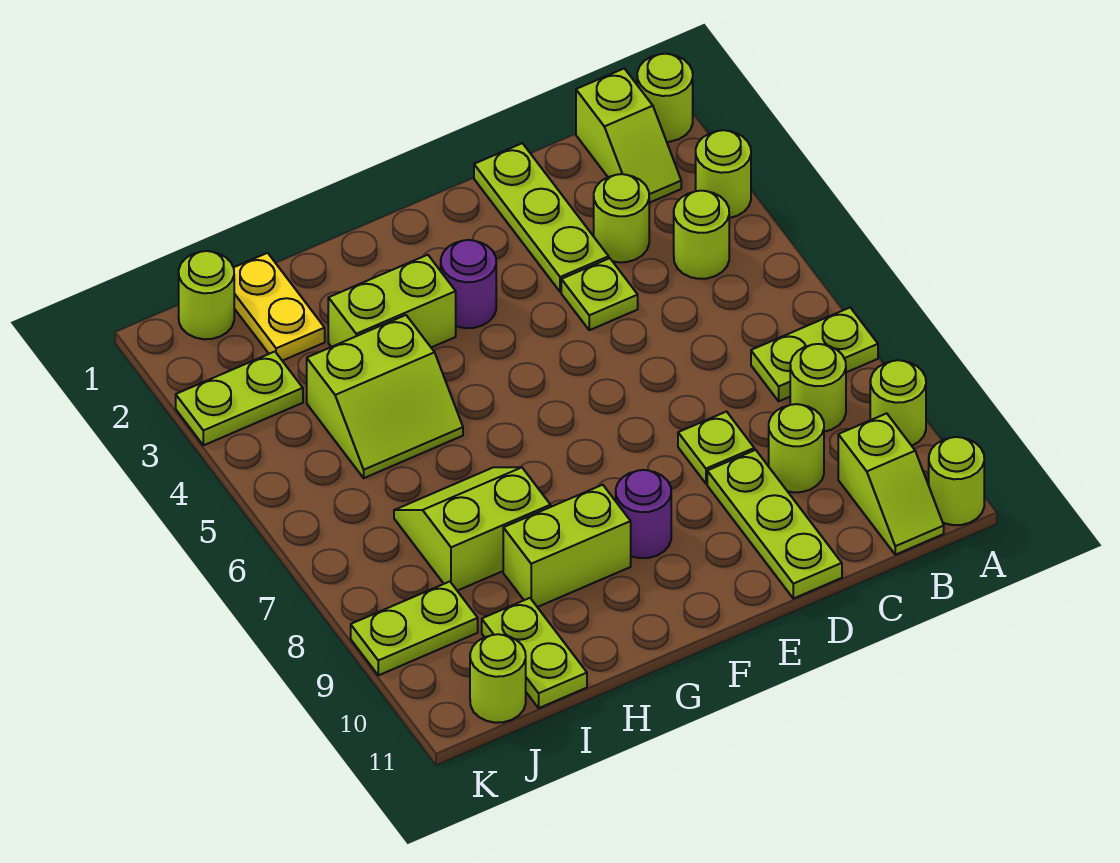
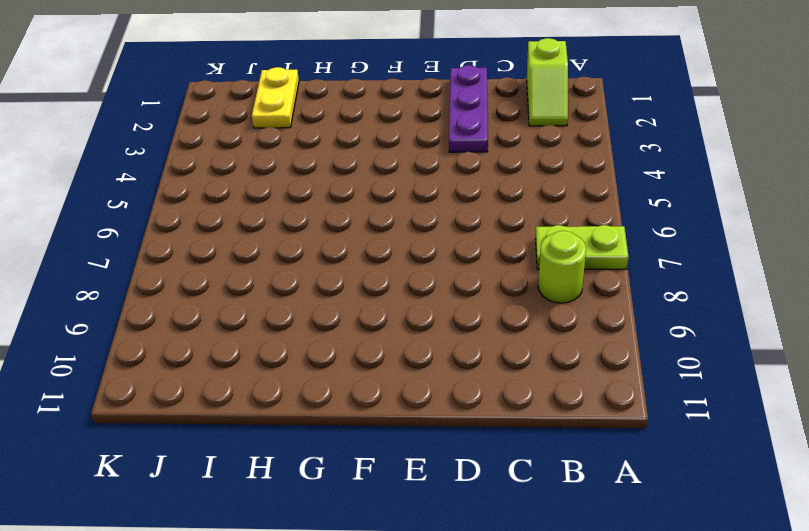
purple plate D1:D3 level 1 -> lime plate D1:D3 level 1
none -> lime round brick A1 level 1
none -> lime round brick A3 level 1
none -> lime round brick A9 level 1

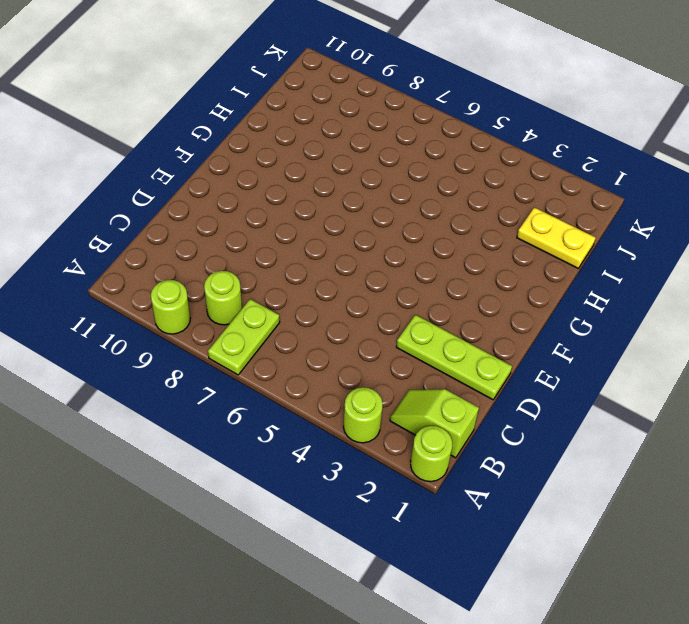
none -> lime round brick A11 level 1
none -> lime round brick B4 level 1
none -> lime slope B10:B11 level 1 top 10

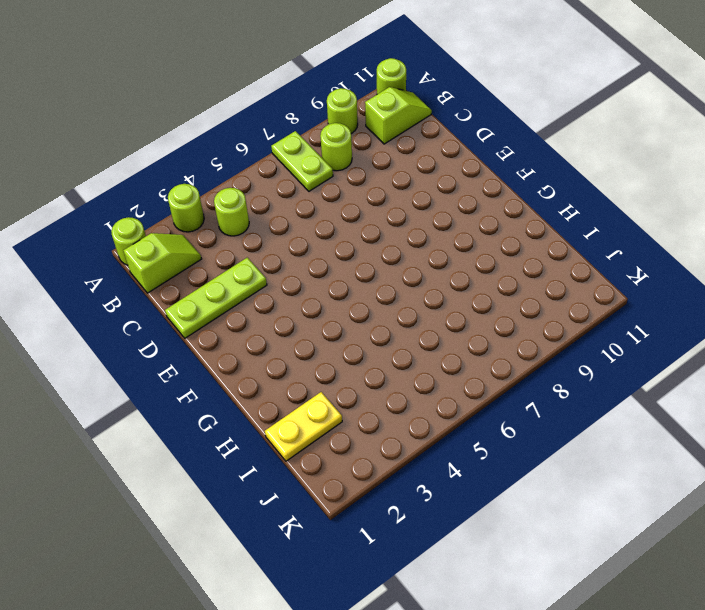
none -> lime round brick C3 level 1
none -> lime round brick C9 level 1
none -> lime plate D4 level 1

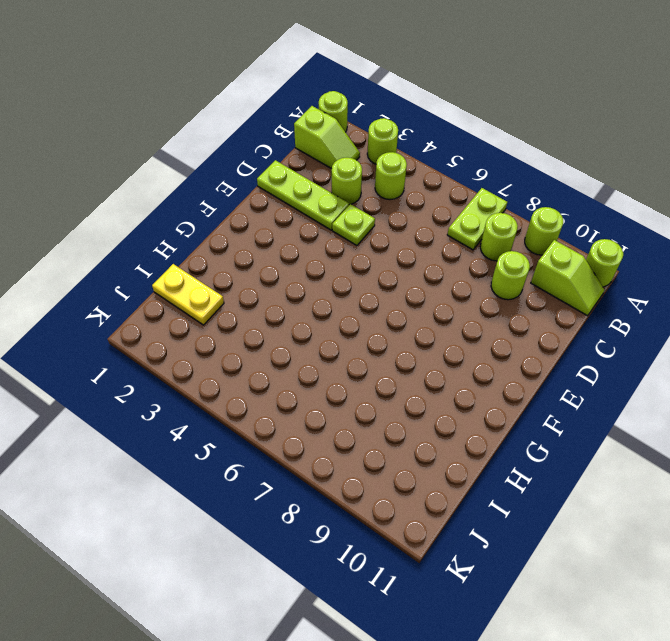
none -> lime plate D8 level 1
none -> lime plate D9:D11 level 1
none -> purple round brick F3 level 1

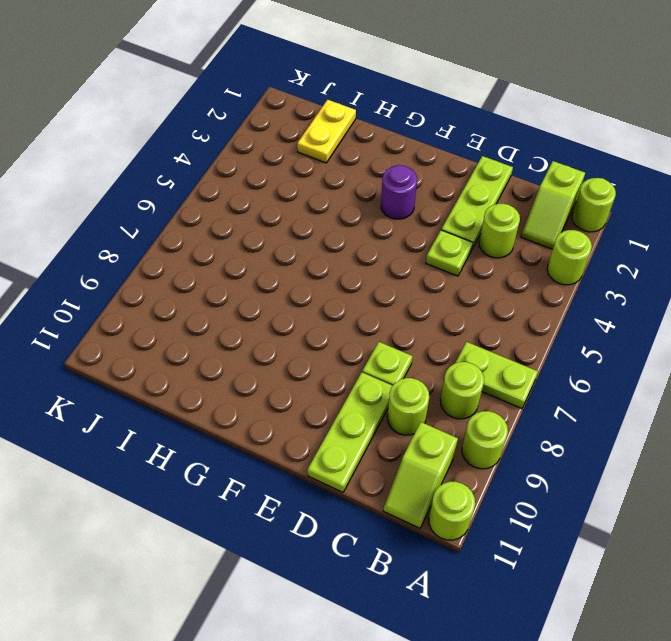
none -> lime round brick B4 level 1
none -> purple round brick F9 level 1
none -> lime brick G3:H3 level 1

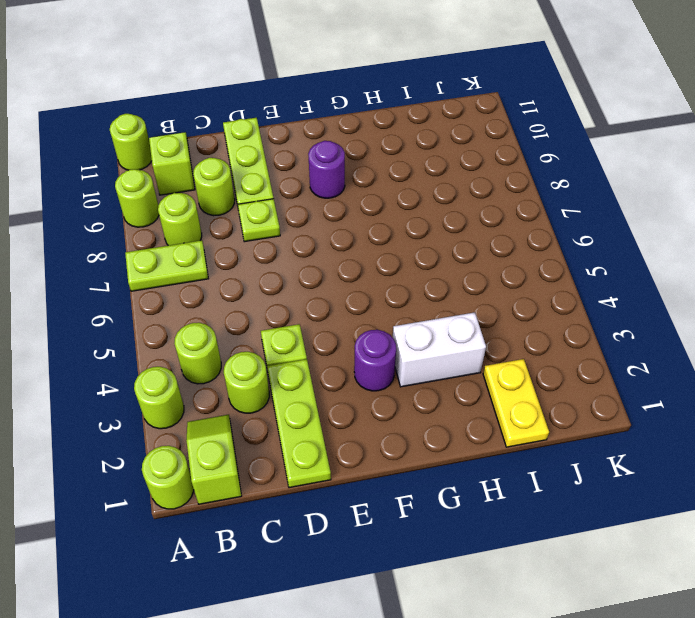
white brick G3:H3 level 1 -> lime brick G3:H3 level 1
none -> lime brick G9:H9 level 1
none -> lime slope H4:I5 level 1 top 4
none -> lime slope H7:I8 level 1 top 8

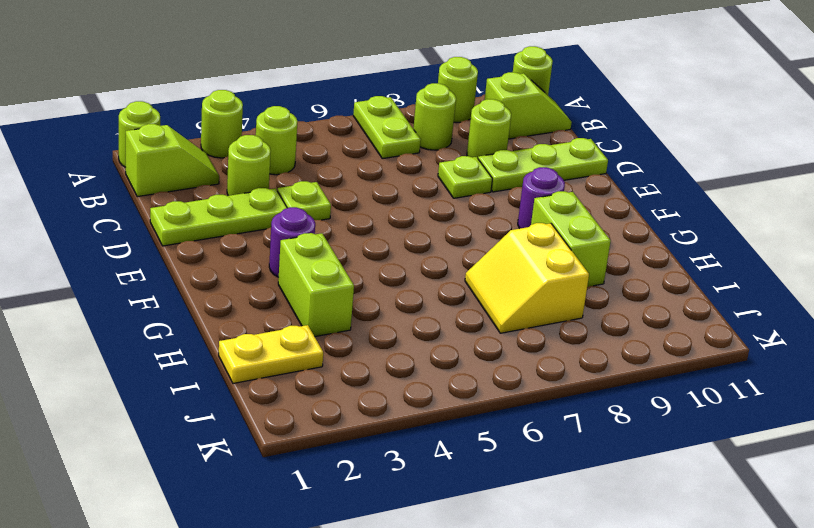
yellow slope H7:I8 level 1 top 8 -> lime slope H7:I8 level 1 top 8
none -> lime slope H4:I5 level 1 top 4
none -> lime plate I10:I11 level 1
none -> lime round brick J1 level 1

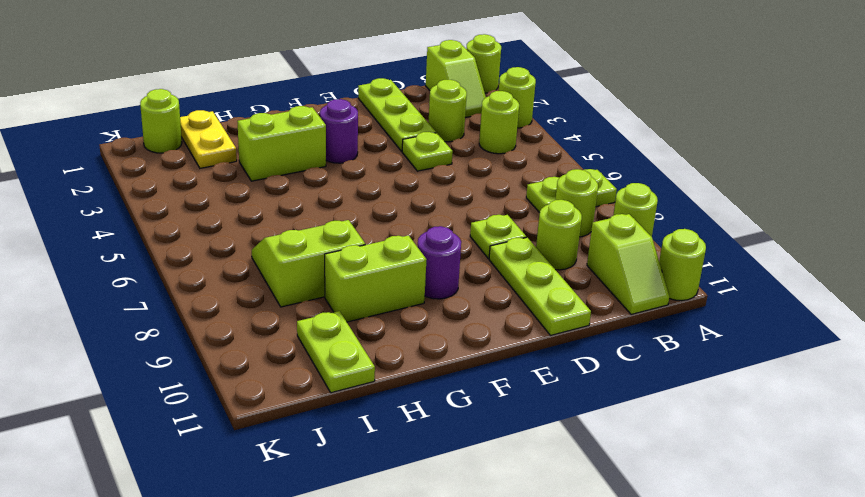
none -> lime slope H4:I5 level 1 top 4
none -> lime plate J3:K3 level 1
none -> lime plate J9:K9 level 1

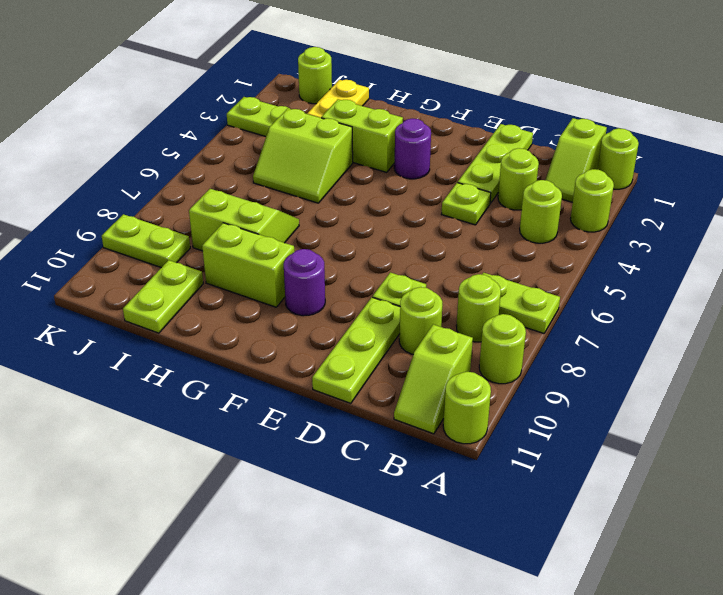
none -> lime round brick J11 level 1

